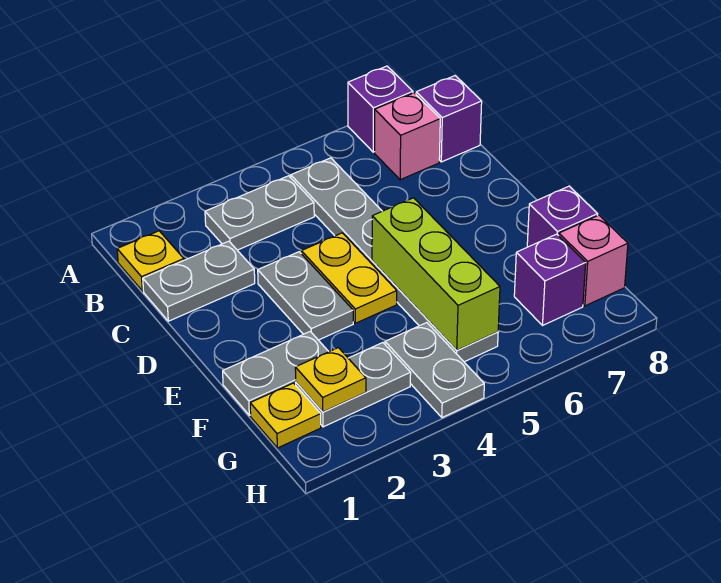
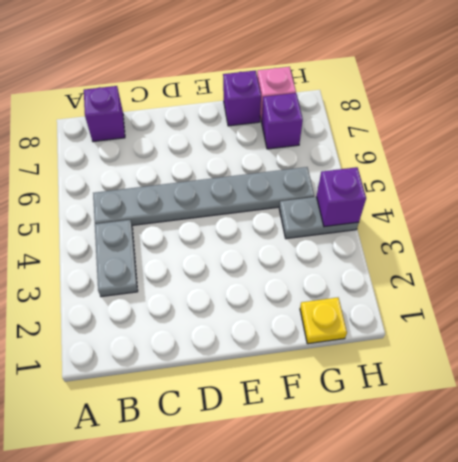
purple brick H4 level 2 -> purple brick A7 level 1
none -> yellow plate B1 level 1
none -> pink brick B7 level 1
none -> grey plate C1:C2 level 1

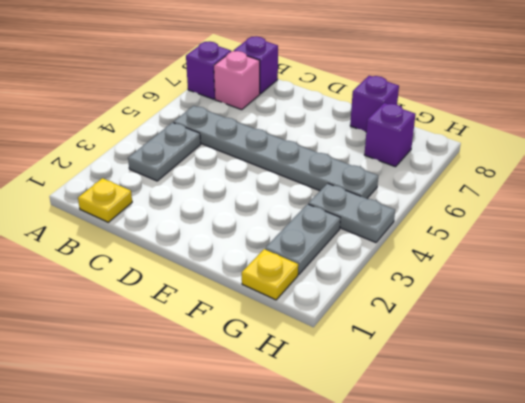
none -> grey plate C1:C2 level 1
none -> grey plate D3:E3 level 1
none -> yellow plate D4:E4 level 1

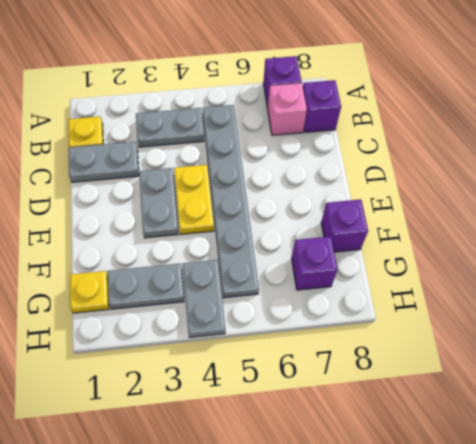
none -> grey plate F1:F2 level 1
none -> pink brick G8 level 1
none -> lime brick E5:G5 level 2

